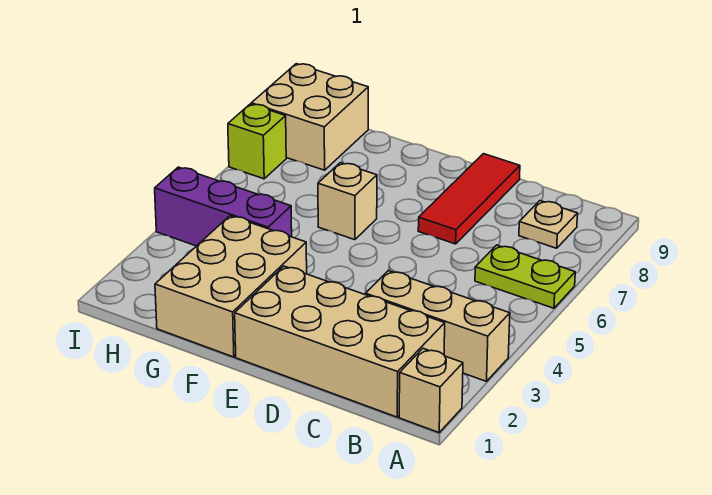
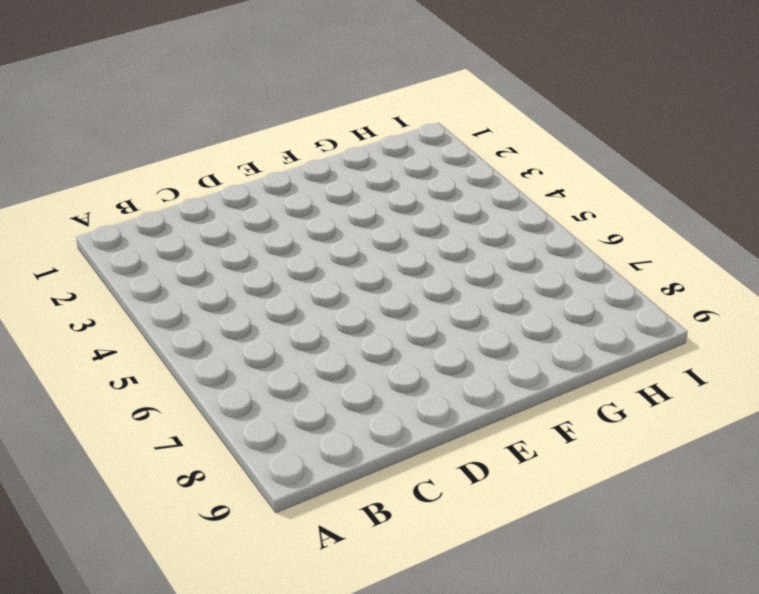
none -> tan brick A1 level 1
none -> tan brick A3:C3 level 1

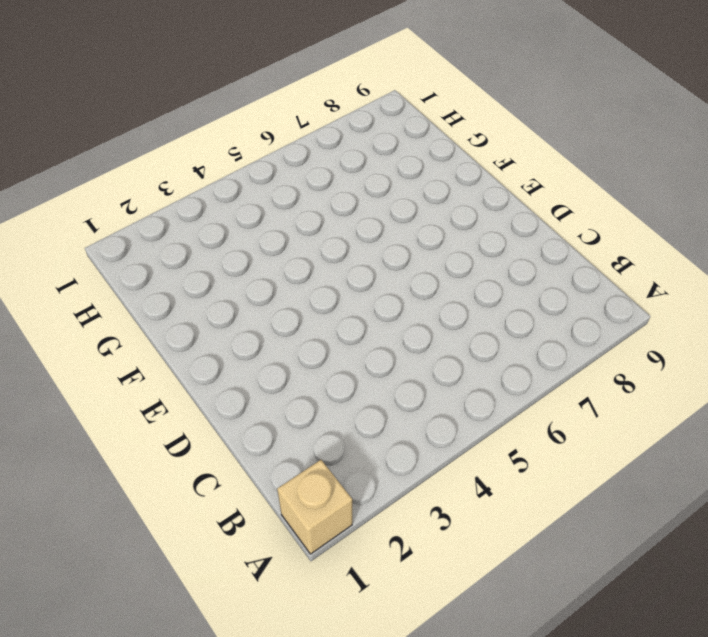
none -> tan brick A3:C3 level 1
none -> lime plate A6:B6 level 1

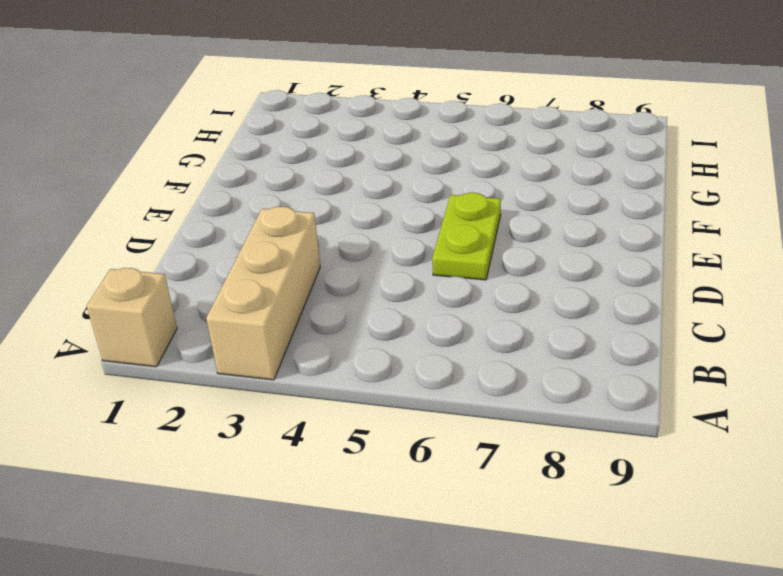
lime plate D6:E6 level 1 -> lime plate A6:B6 level 1
none -> tan brick B1:E2 level 1
none -> tan plate B8 level 1

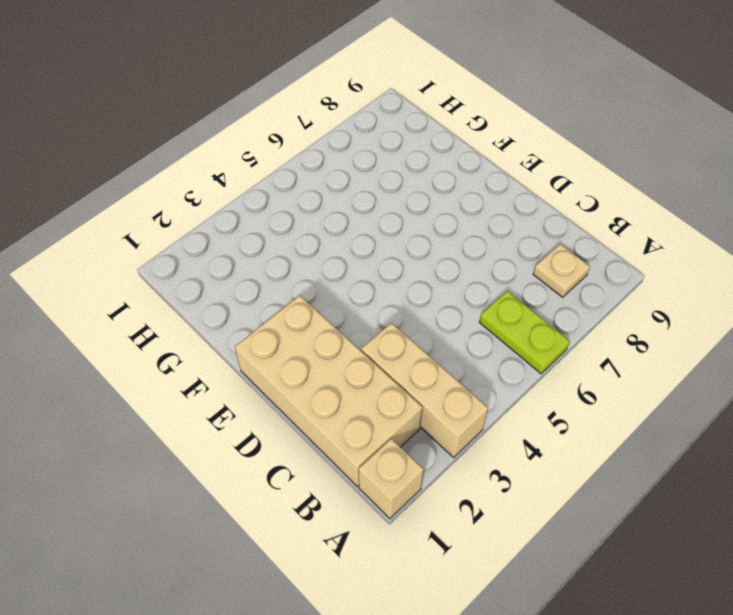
none -> red tile D7:D9 level 1
none -> tan brick F1:G3 level 1

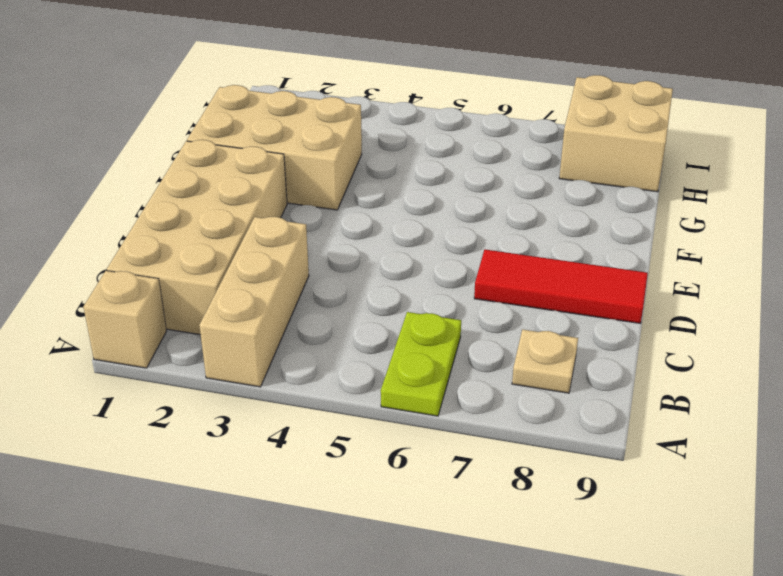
none -> tan brick F6 level 1
none -> purple brick G4:I4 level 1

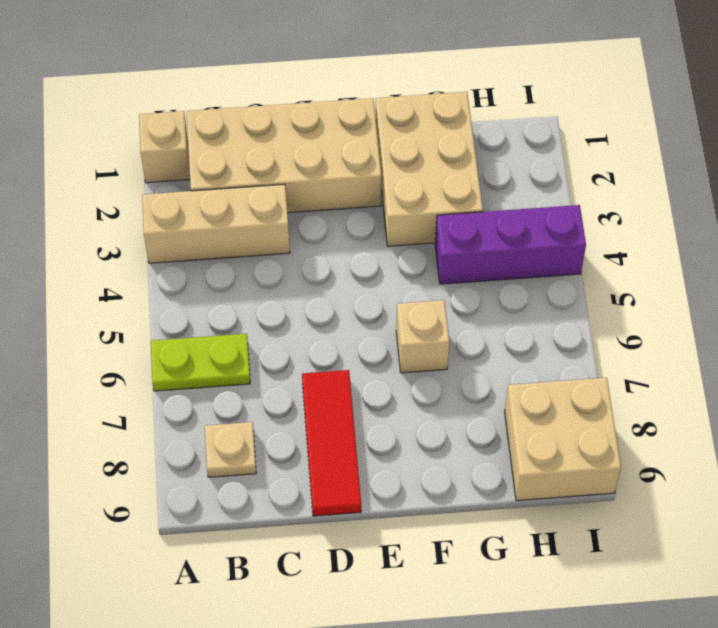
none -> lime brick I7 level 1

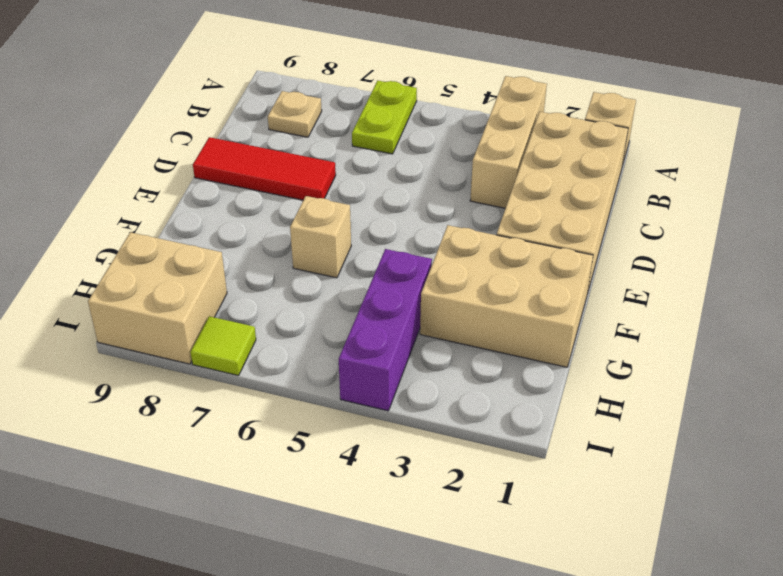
lime tile I7 level 1 -> lime brick I7 level 1

